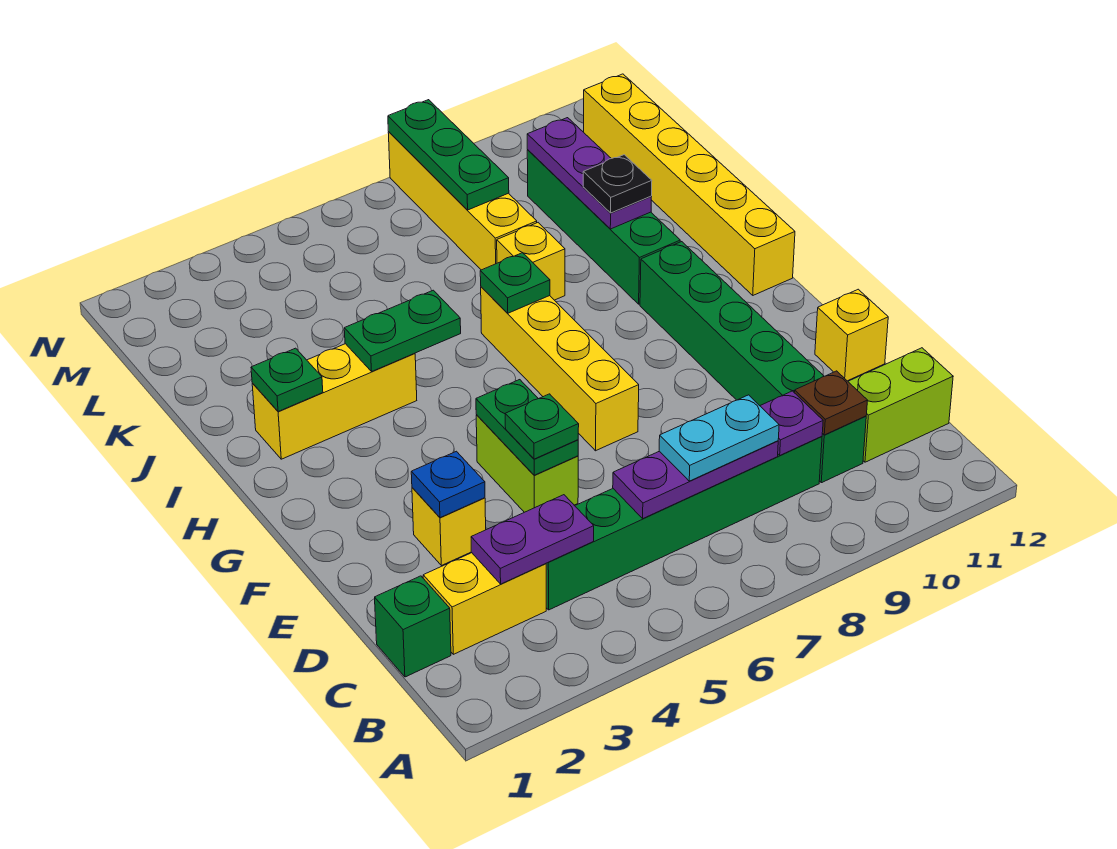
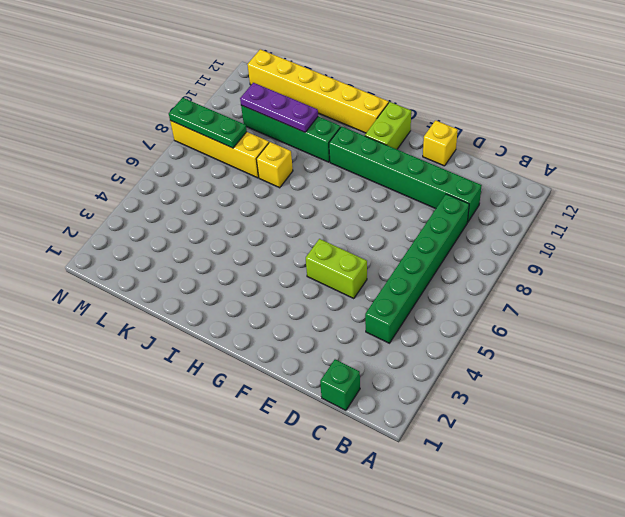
lime brick G11:G12 level 1 -> lime brick C11:C12 level 1
none -> yellow brick C2:C3 level 1
none -> yellow brick E3 level 1
none -> yellow brick F7:I7 level 1

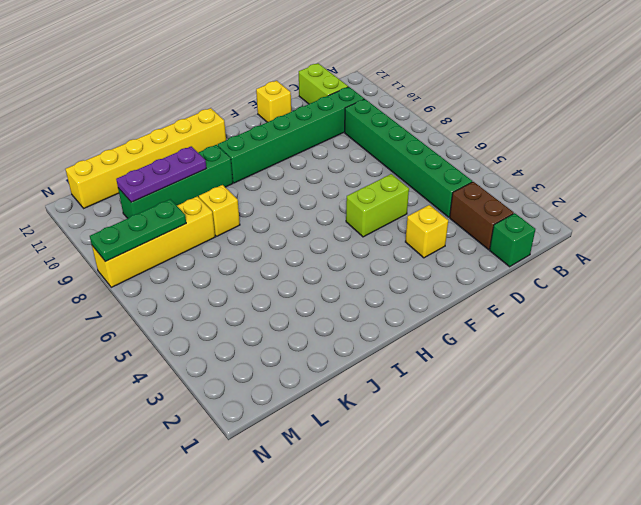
brown brick C2:C3 level 1 -> yellow brick C2:C3 level 1
none -> yellow brick F7:I7 level 1
none -> yellow brick I2:I4 level 1
none -> purple plate C3:C4 level 2

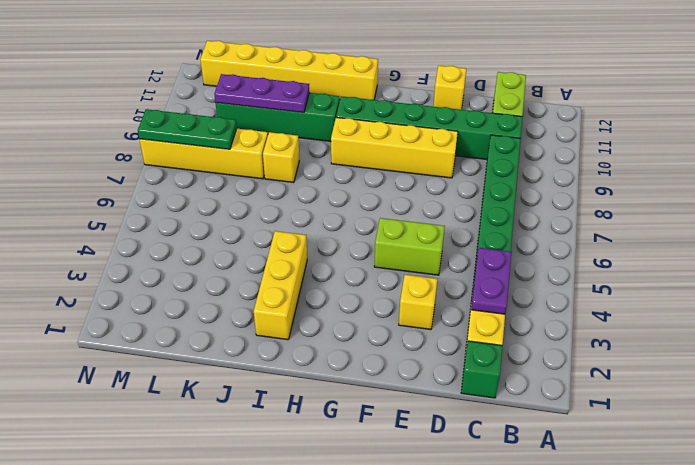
yellow brick E9:H9 level 1 -> yellow brick F7:I7 level 1
none -> purple plate C6:C8 level 2
none -> purple plate C9 level 2
none -> brown plate C10 level 2

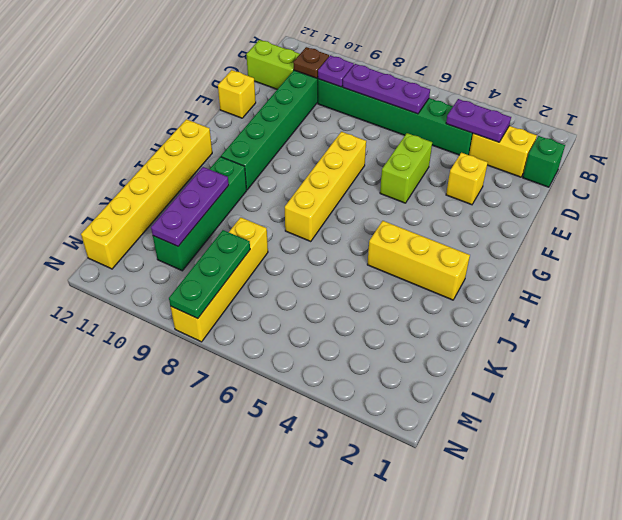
none -> yellow brick J8 level 1
none -> blue plate E3 level 2
none -> green plate E5:F5 level 2

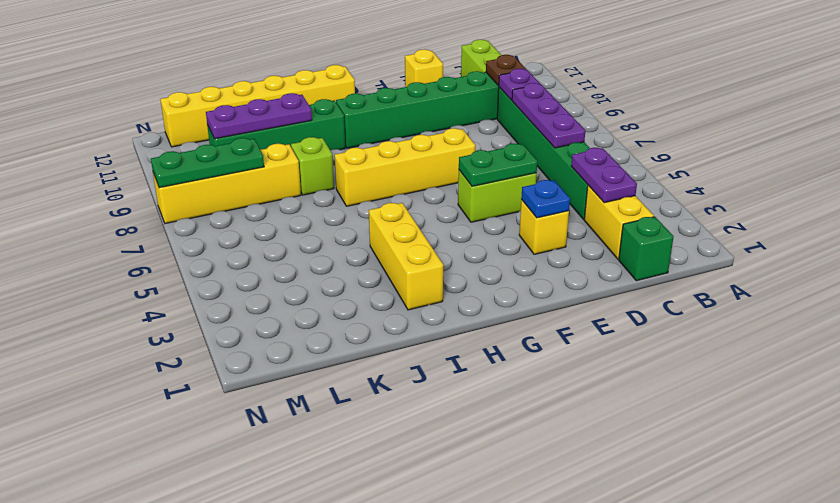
lime brick J8 level 1 -> yellow brick J8 level 1
none -> green plate I2 level 2
none -> green plate I4:I5 level 2
none -> green plate I7 level 2

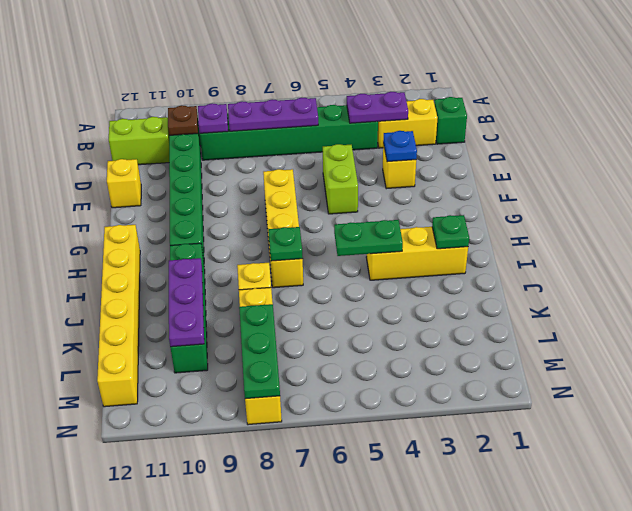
none -> green plate E5:F5 level 2
none -> cyan plate C7:C8 level 3
none -> green plate E5 level 3

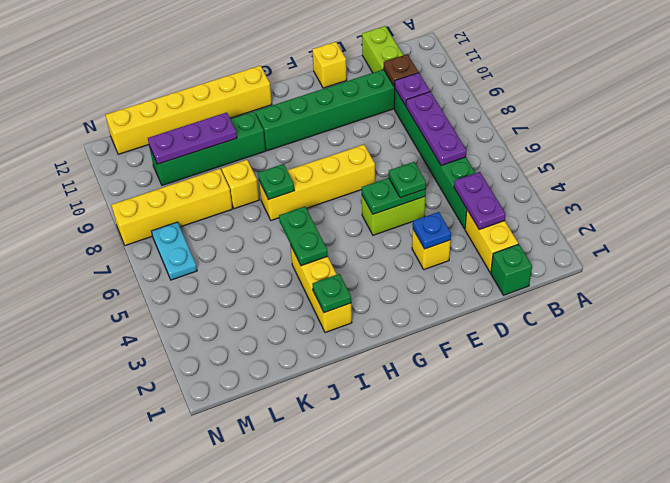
cyan plate M6:M7 level 1 -> cyan plate C7:C8 level 3
none -> green plate L8:N8 level 2
none -> black plate J10 level 3

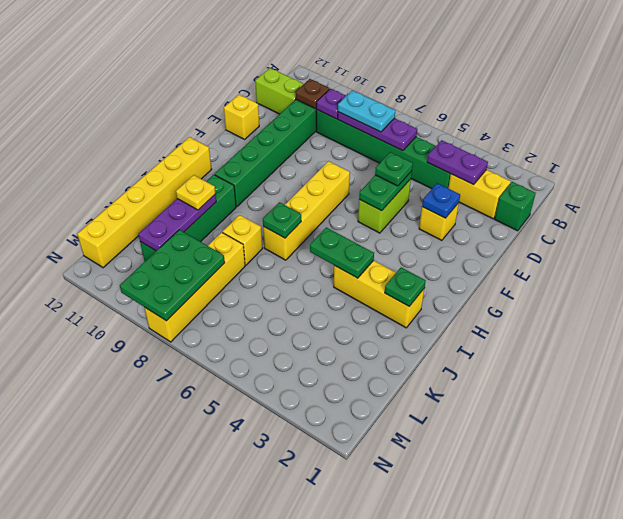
yellow plate J10 level 3 -> black plate J10 level 3
green plate L8:N9 level 2 -> green plate L8:N8 level 2

